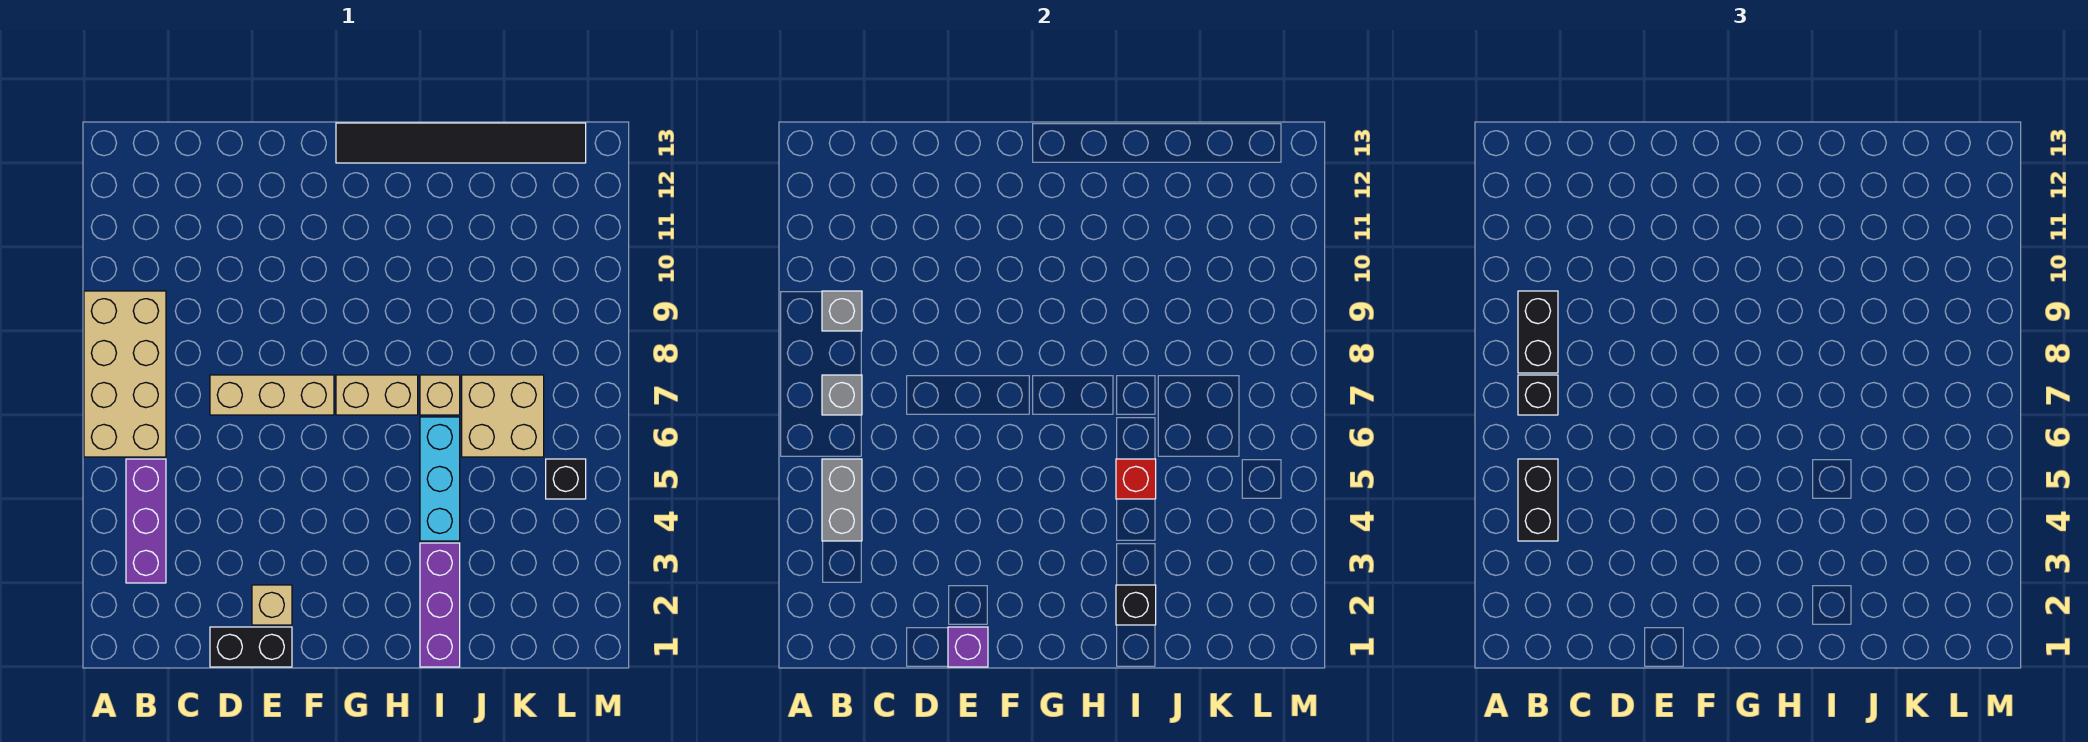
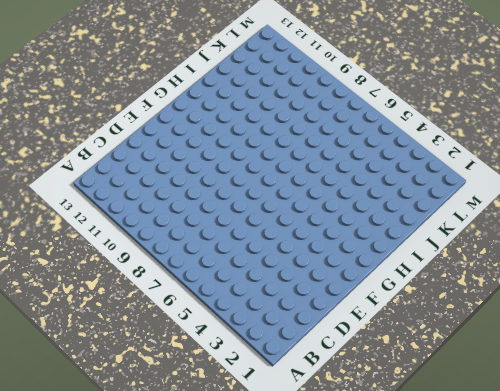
none -> tan brick A6:B9 level 1
none -> purple brick B3:B5 level 1
none -> black brick D1:E1 level 1

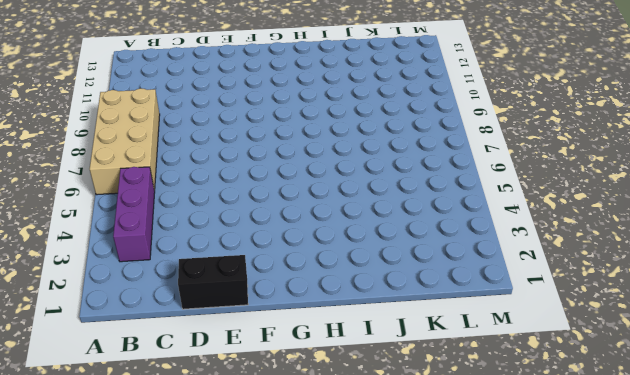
none -> tan brick D7:F7 level 1
none -> tan brick E2 level 1
none -> tan brick G7:H7 level 1

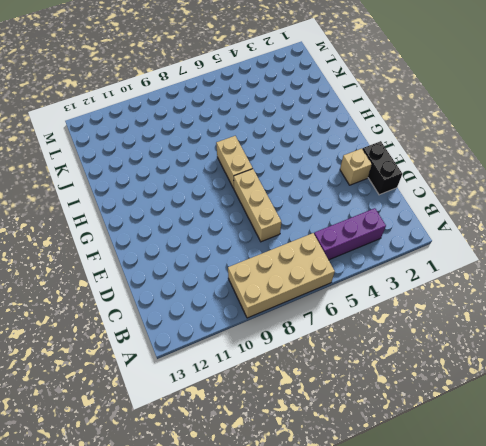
none -> black tile G13:L13 level 1
none -> purple brick I1:I3 level 1
none -> cyan brick I4:I6 level 1

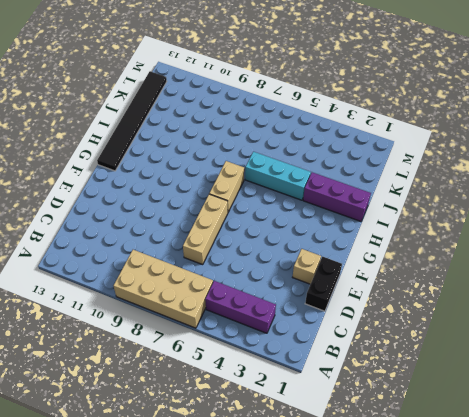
none -> tan brick I7 level 1
none -> tan brick J6:K7 level 1
none -> black brick L5 level 1

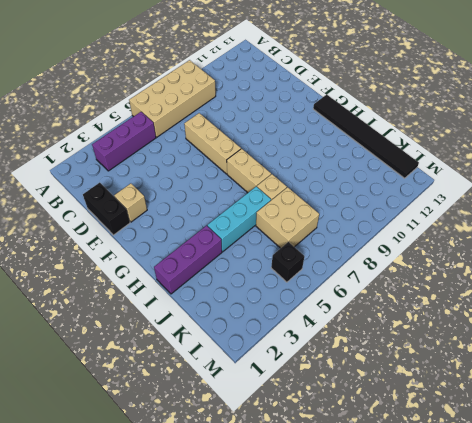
none -> grey brick B4:B5 level 2
none -> grey brick B7 level 2
none -> grey brick B9 level 2

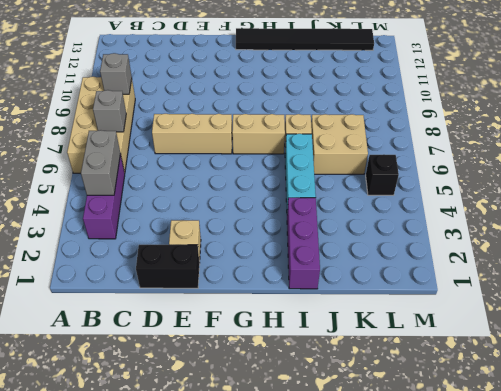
none -> purple brick E1 level 2
none -> black brick I2 level 2
none -> red brick I5 level 2

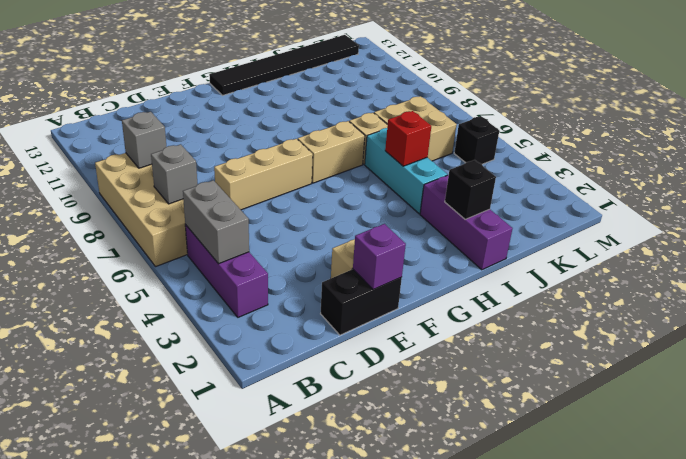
none -> black brick B4:B5 level 3
none -> black brick B7 level 3
none -> black brick B8:B9 level 3

